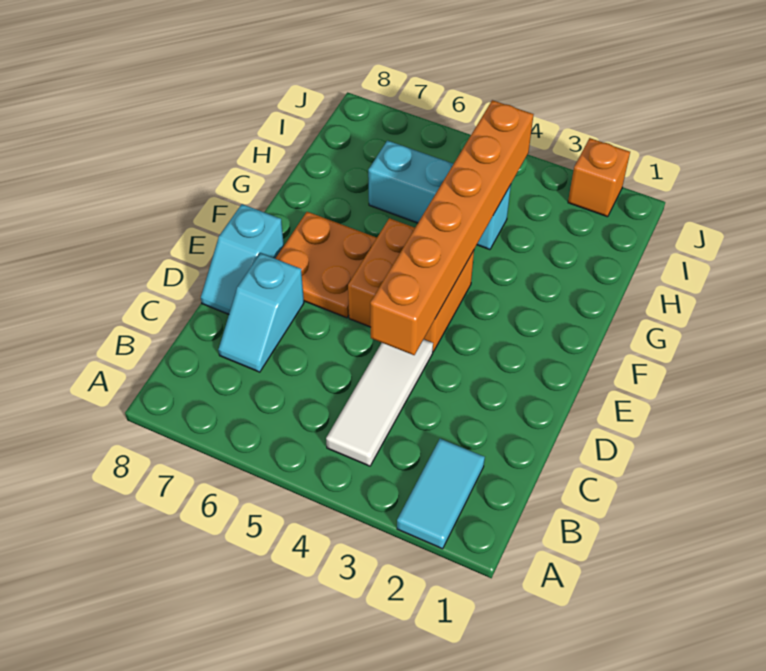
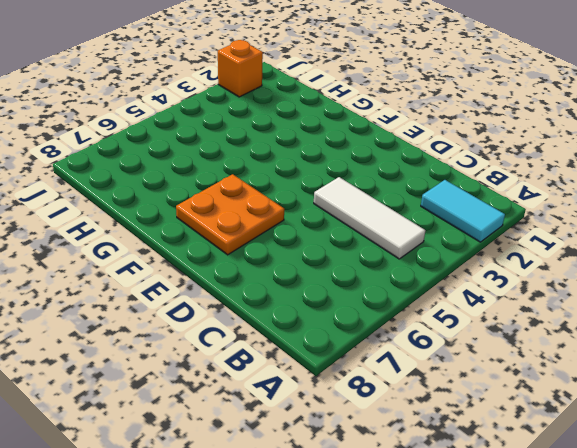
none -> cyan slope C7:D7 level 1 top D
none -> cyan slope D8:E8 level 1 top E

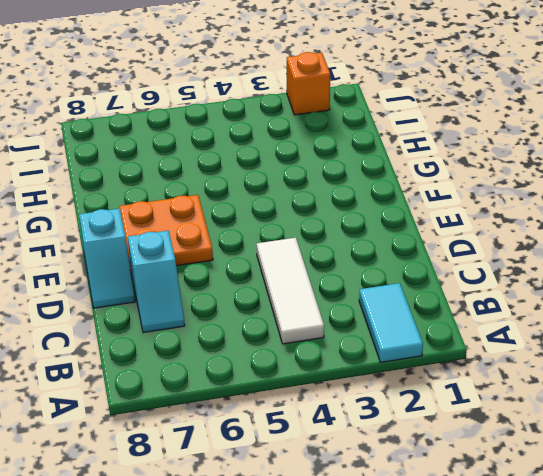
none -> orange brick E4:F5 level 1
none -> cyan brick H4:H6 level 1

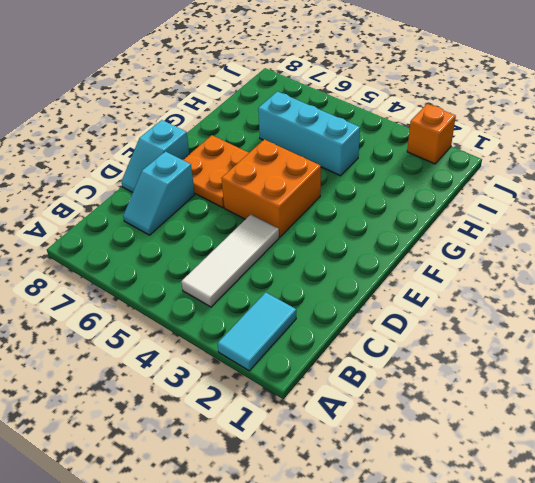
none -> orange brick D4:I4 level 2

